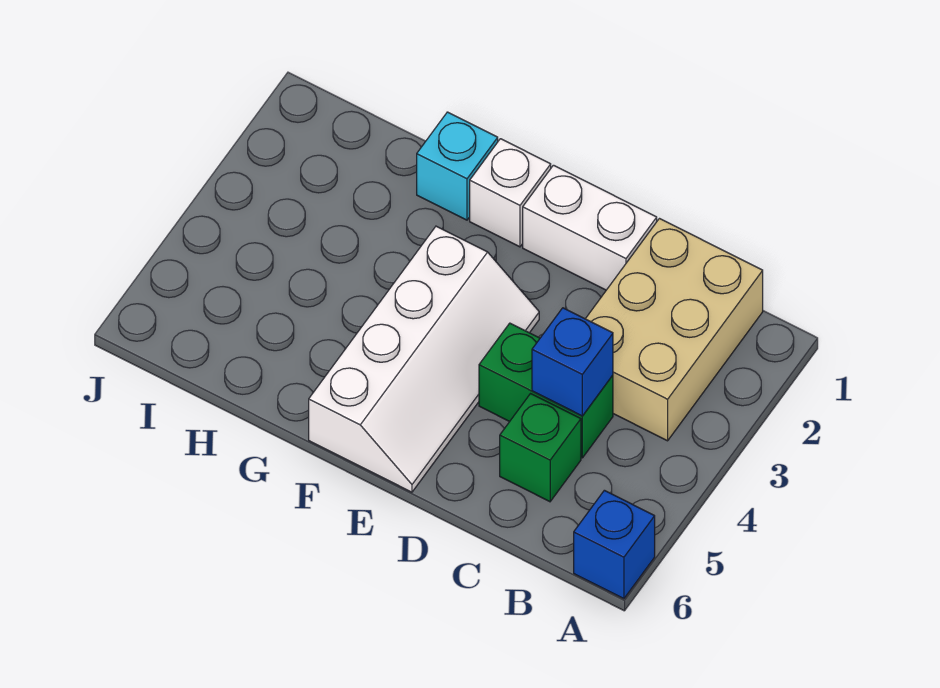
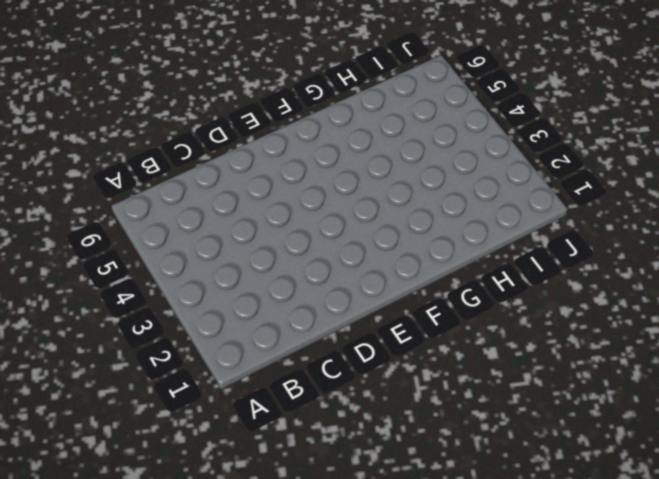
none -> blue brick A6 level 1
none -> tan brick B1:C3 level 1

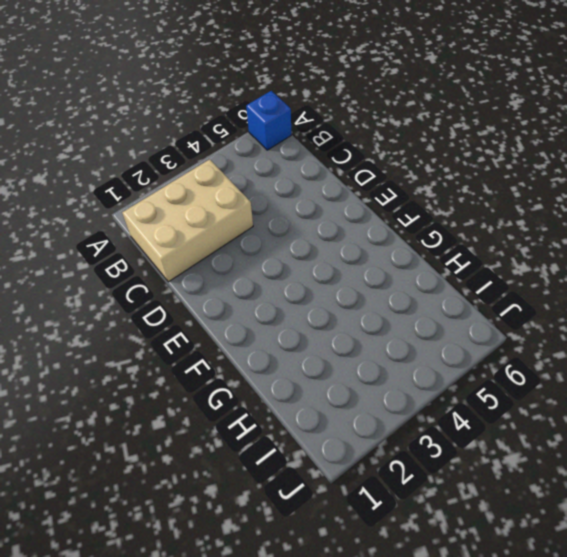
none -> green brick C4:D4 level 1
none -> green brick C5 level 1

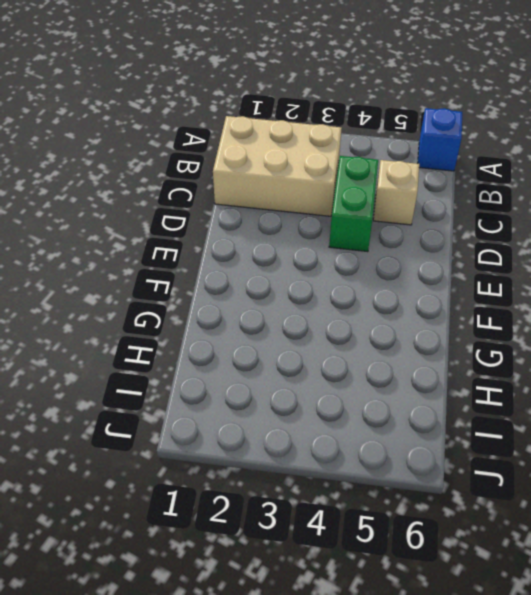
tan brick C5 level 1 -> green brick C5 level 1
none -> white brick D1:E1 level 1
none -> white slope E3:F6 level 1 top F

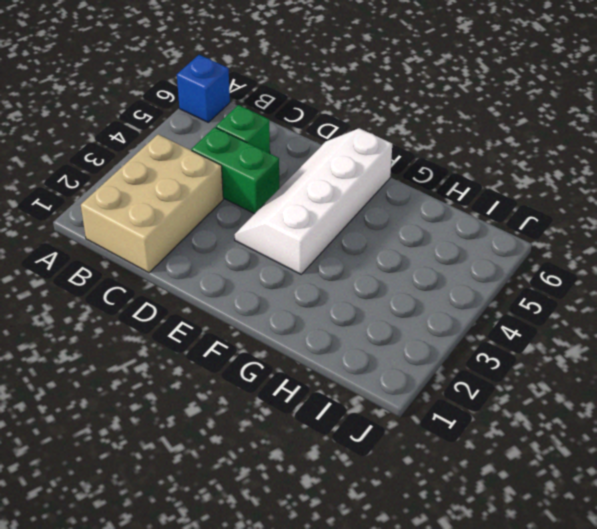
none -> white brick D1:E1 level 1
none -> white brick F1 level 1

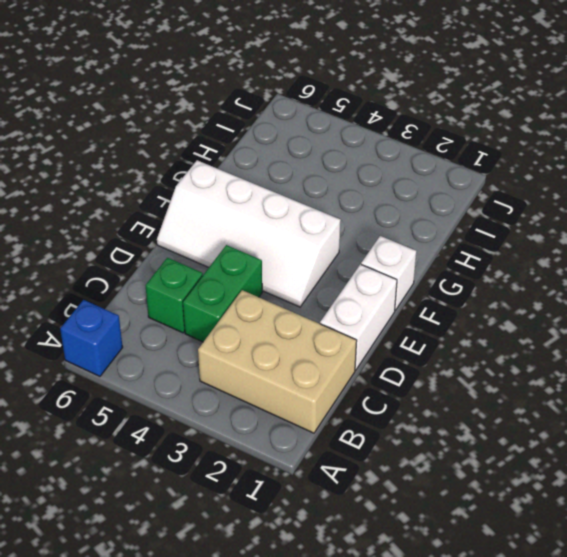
none -> cyan brick G1 level 1
none -> blue brick C4 level 2

